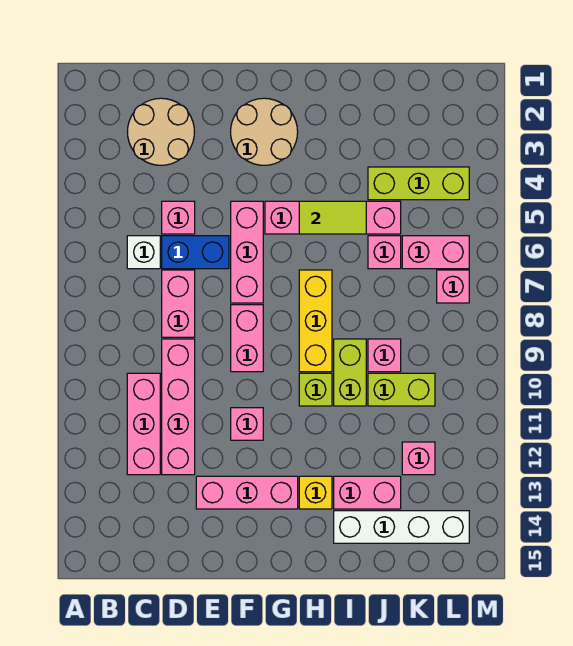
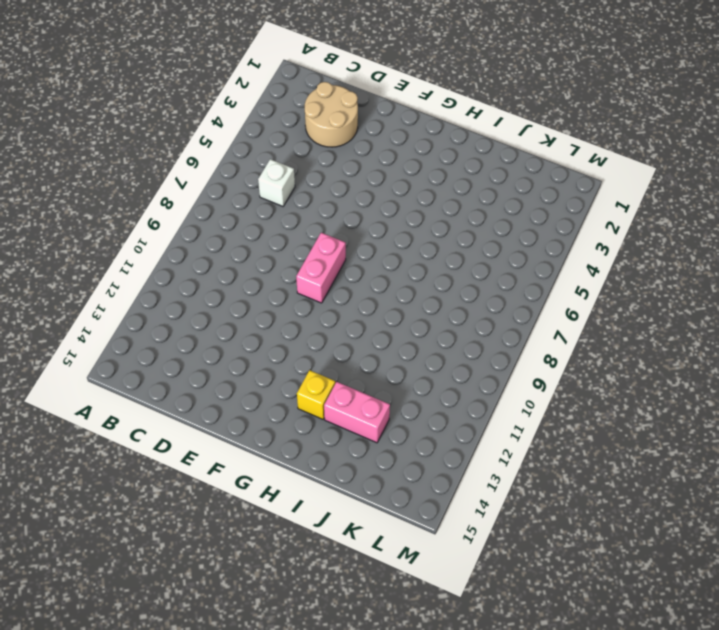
none -> pink brick C10:C12 level 1
none -> pink brick D5 level 1
none -> blue brick D6:E6 level 1

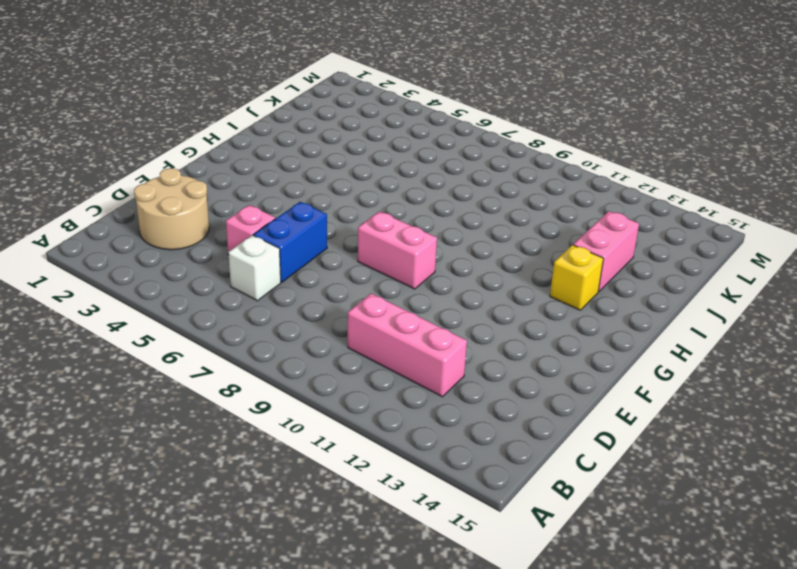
none -> pink brick D7:D8 level 1
none -> pink brick D9:D12 level 1
none -> pink brick E13:G13 level 1

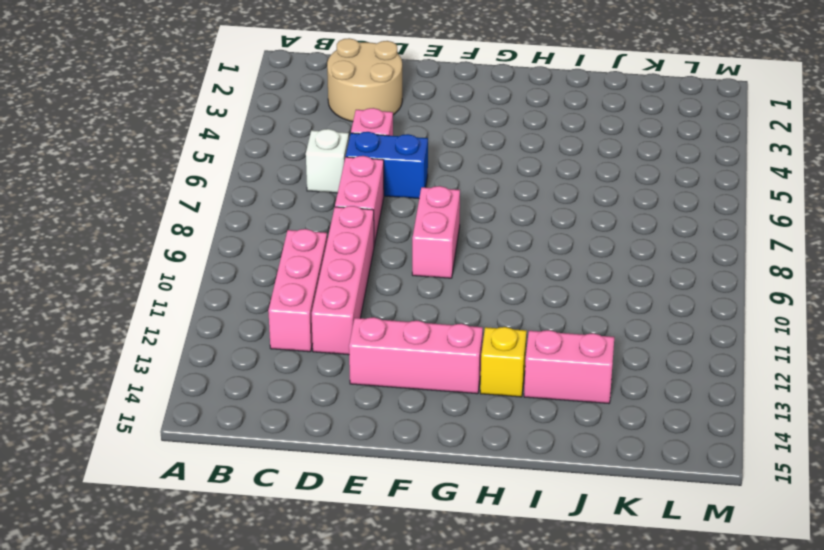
none -> tan round brick F2:G3 level 1
none -> pink brick F5:F7 level 1
none -> pink brick F11 level 1

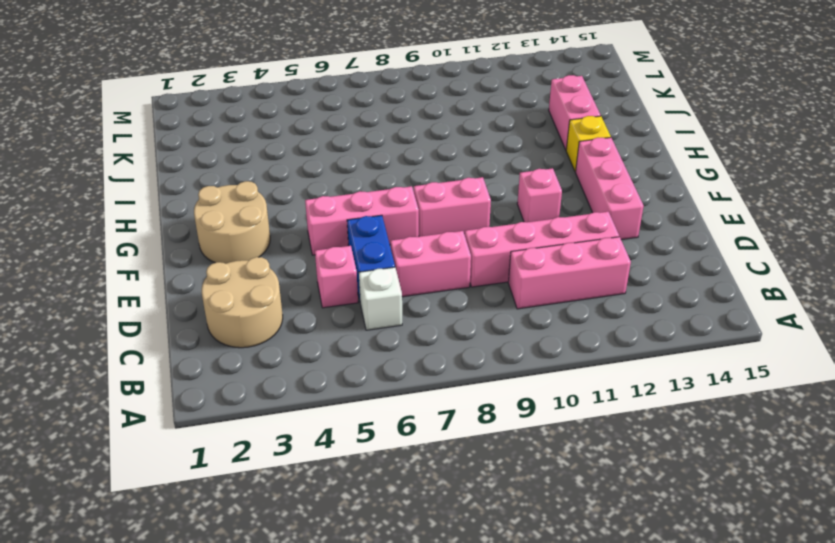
none -> pink brick G5:J5 level 1
none -> yellow brick H7:H9 level 1
none -> lime brick H10 level 1

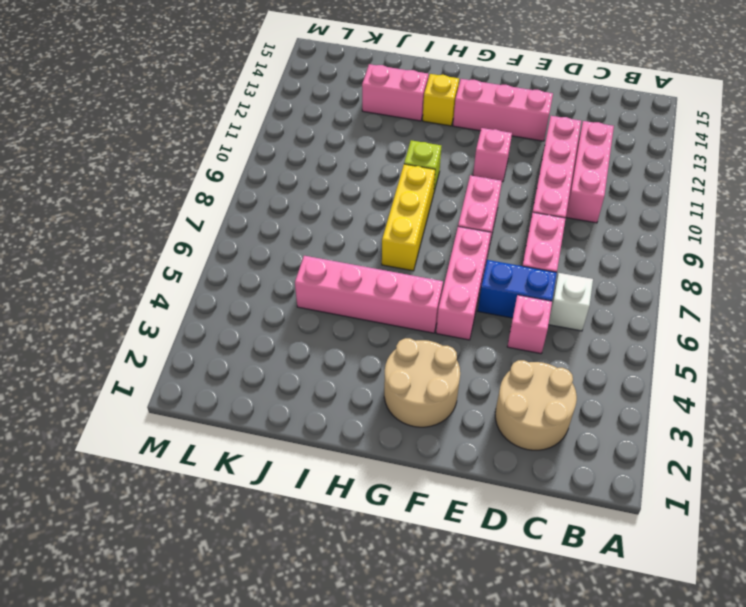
none -> lime brick I9:I10 level 1
none -> white brick I14:L14 level 1
none -> lime brick J4:L4 level 1

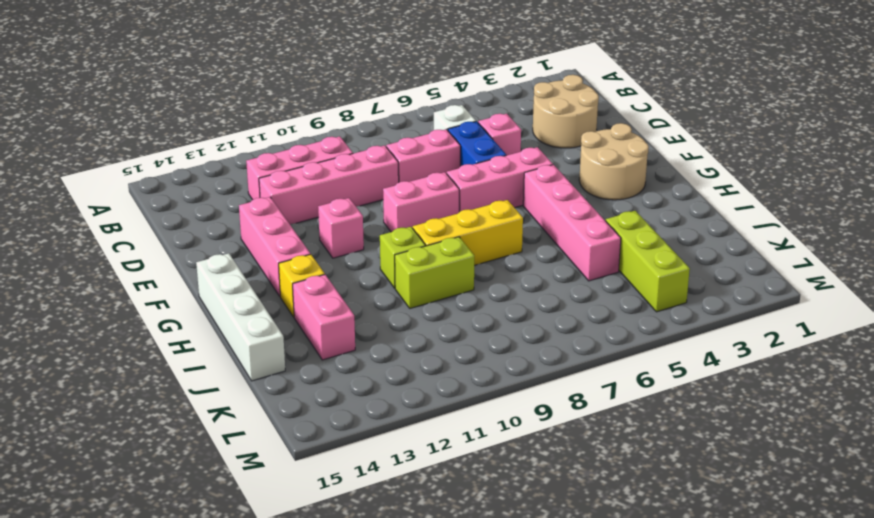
white brick G15:J15 level 1 -> white brick I14:L14 level 1
none -> pink brick J6 level 1
none -> pink brick J9 level 1
none -> lime brick J10:K10 level 1

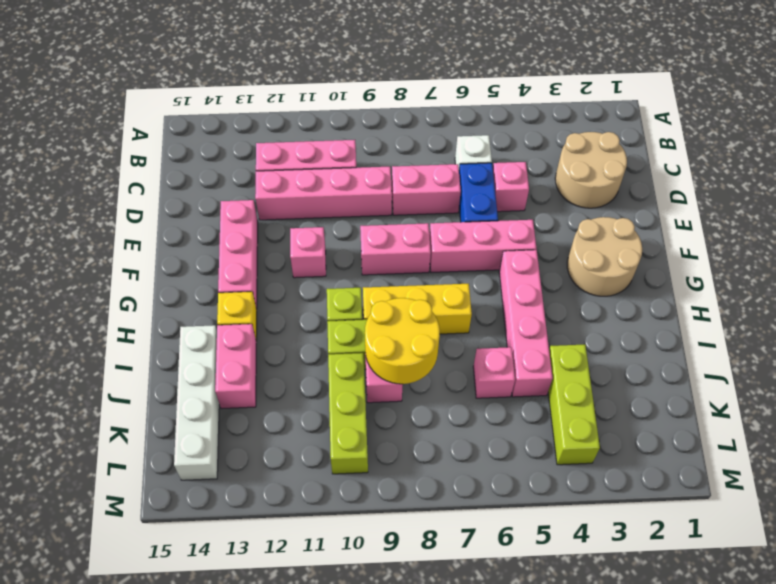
yellow round brick I8:J9 level 2 -> none
lime brick J10:L10 level 1 -> lime brick J10:K10 level 1
none -> pink brick K6:L6 level 1
none -> pink brick K12 level 1
none -> pink brick L7 level 1

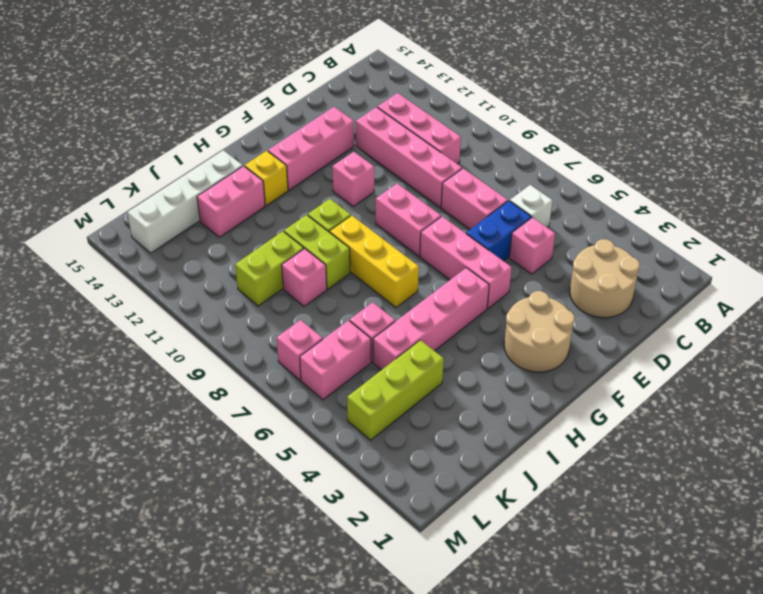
none -> pink brick K12 level 1
none -> lime tile H5:I5 level 2

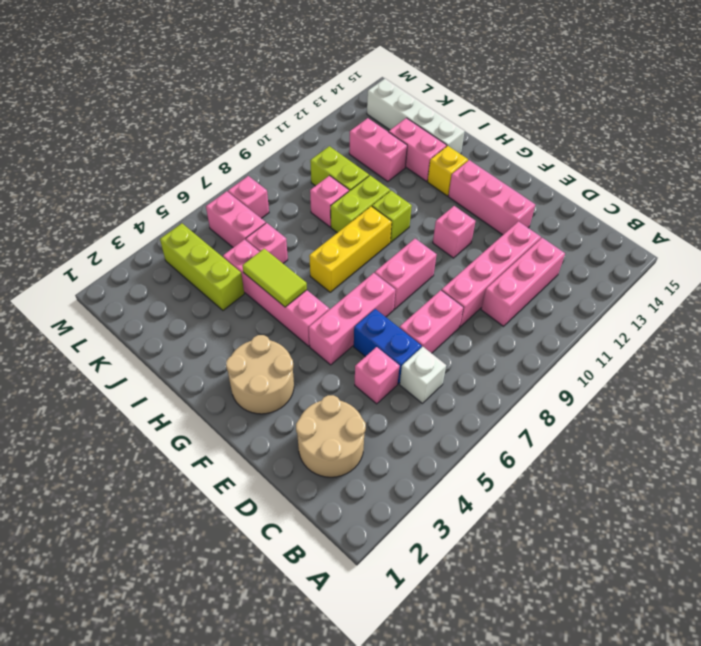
pink brick J12:K12 level 1 -> pink brick K12 level 1

